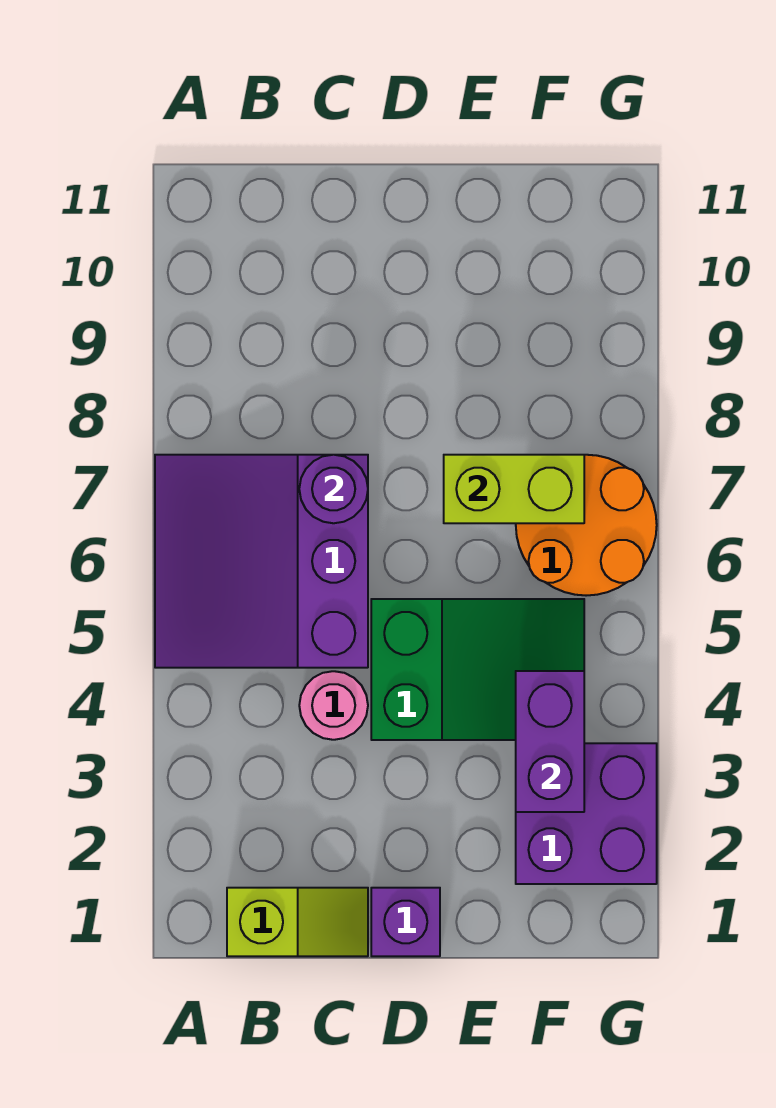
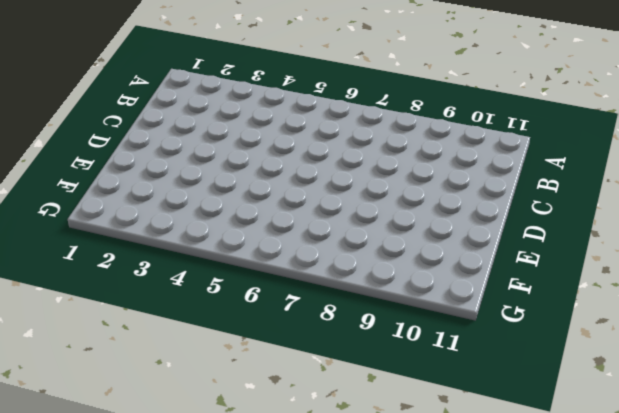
none -> purple slope A5:C7 level 1 top C
none -> lime slope B1:C1 level 1 top B

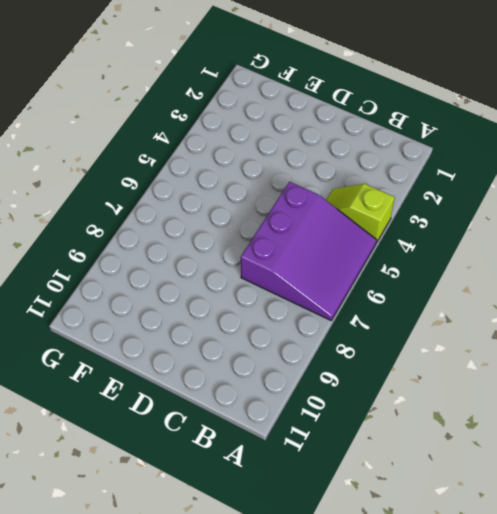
lime slope A4:B4 level 1 top A -> lime slope B1:C1 level 1 top B
none -> pink round brick C4 level 1
none -> purple brick D1 level 1

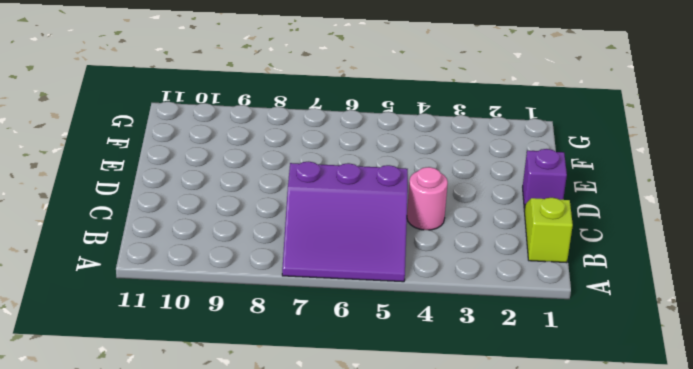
none -> green slope D4:F5 level 1 top D
none -> purple brick F2:G3 level 1

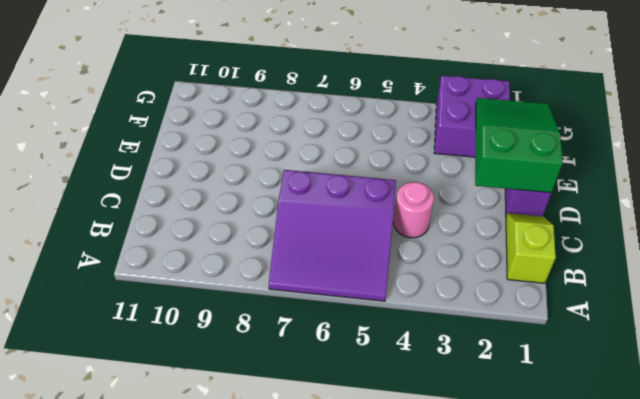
green slope D1:F2 level 2 top D -> green slope D4:F5 level 1 top D
none -> orange round brick F6:G7 level 1
none -> purple round brick C7 level 2

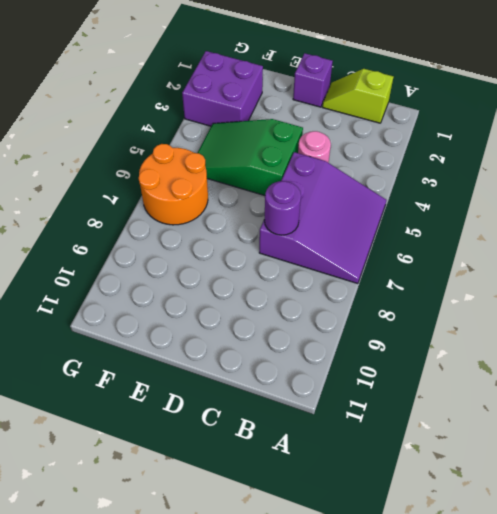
none -> lime brick E7:F7 level 2
none -> purple brick F3:F4 level 2

